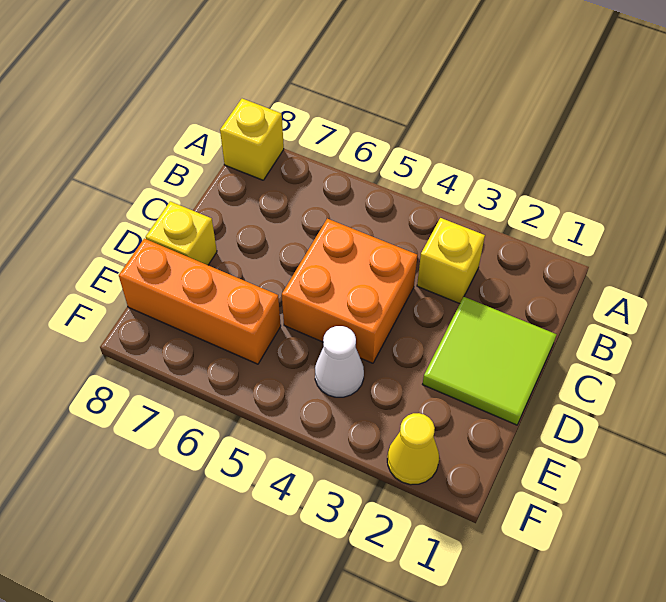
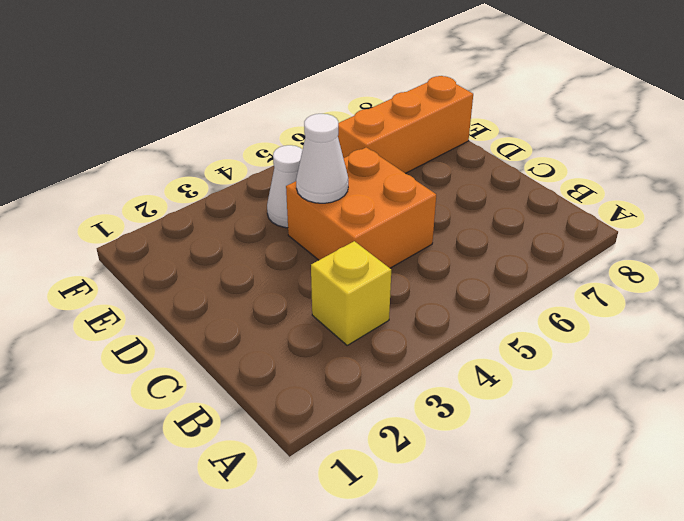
white cone D4 level 2 -> none
none -> yellow brick A8 level 1
none -> lime tile C1:D2 level 1

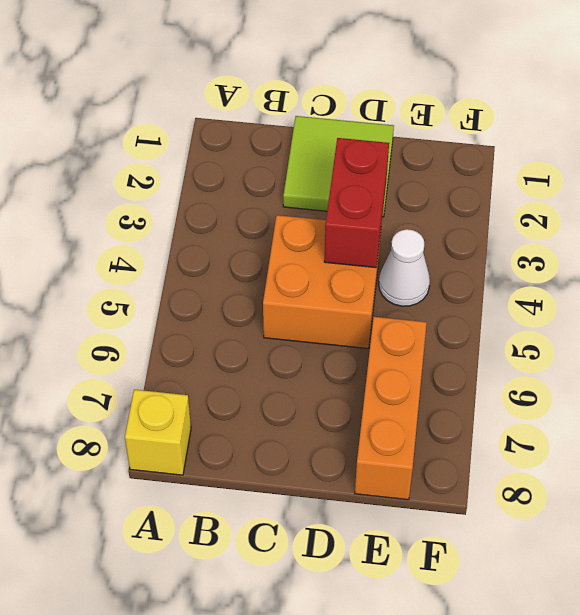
red brick D3:D4 level 2 -> none
none -> yellow brick B3 level 1
none -> yellow brick D8 level 1

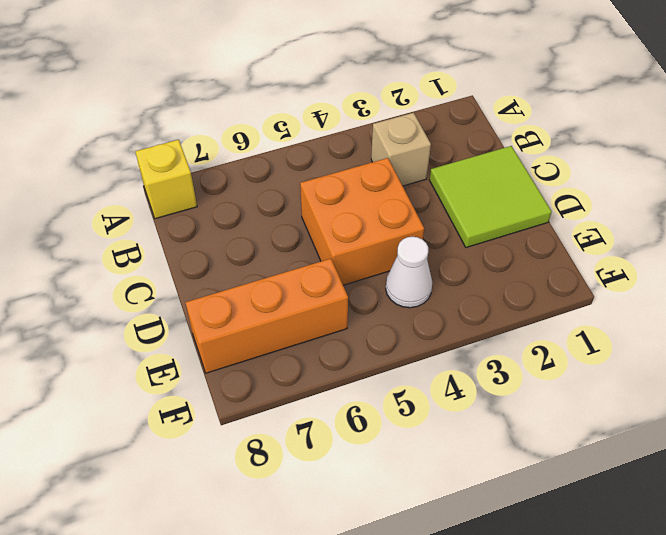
tan brick B3 level 1 -> yellow brick B3 level 1
none -> yellow brick D8 level 1
none -> yellow cone F2 level 1

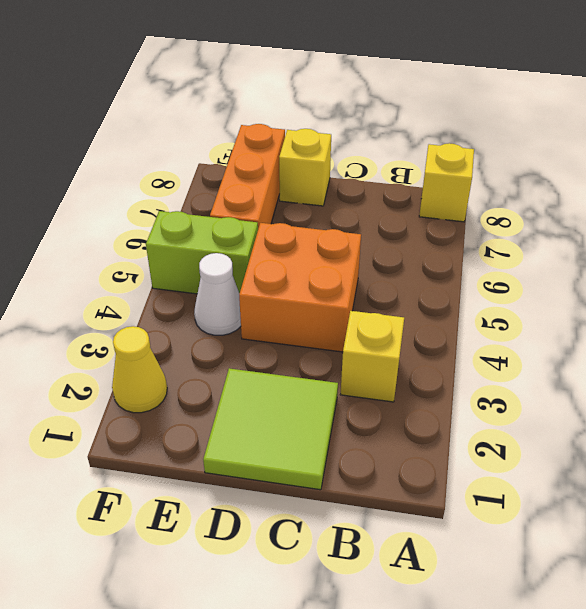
lime brick E5:F5 level 1 -> none

